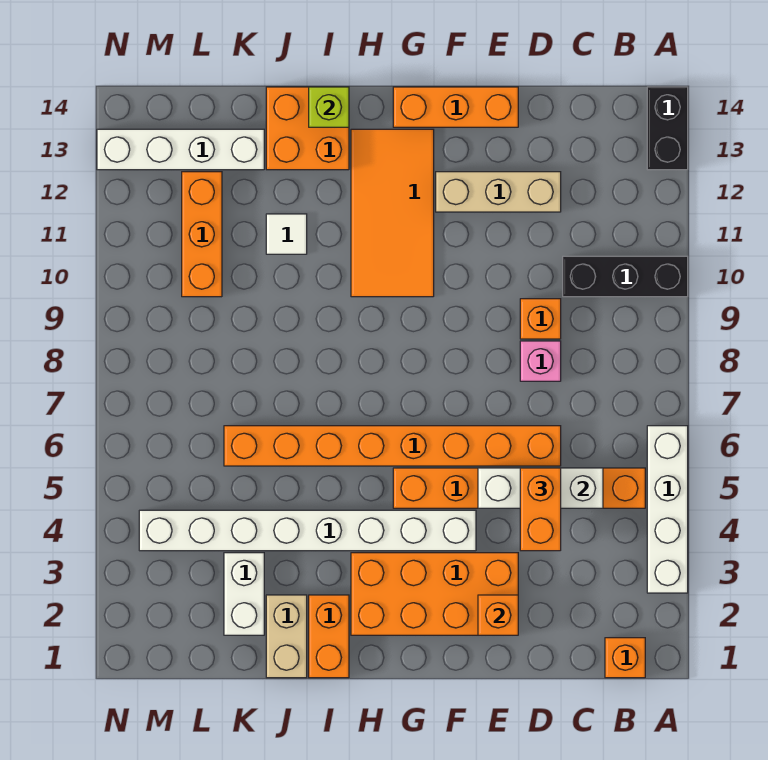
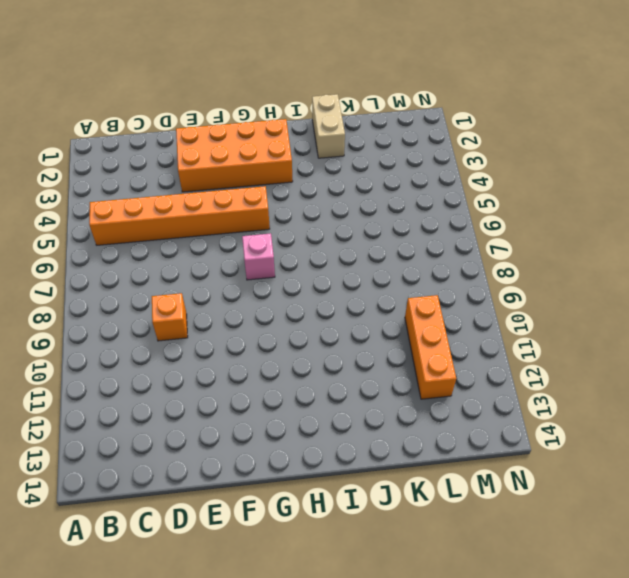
pink brick G7 level 1 -> pink brick D8 level 1
none -> white brick A3:A6 level 1
none -> black brick A10:C10 level 1
none -> black brick A13:A14 level 1

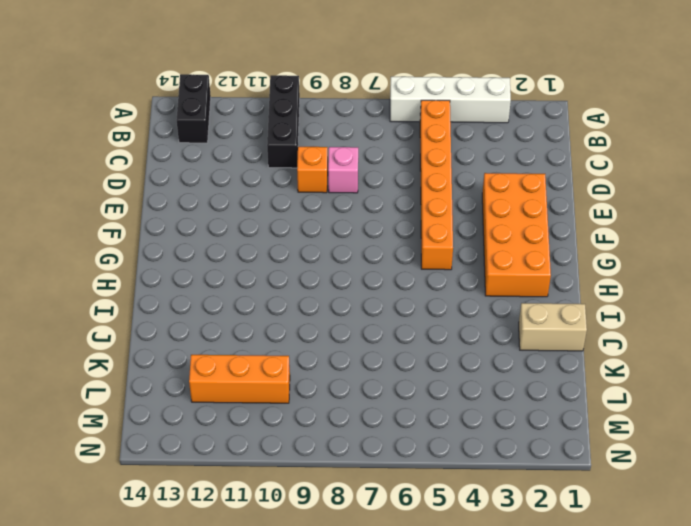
black brick A13:B13 level 1 -> black brick A13:A14 level 1
none -> orange brick B1 level 1
none -> orange brick D6:K6 level 1
none -> tan brick D12:F12 level 1

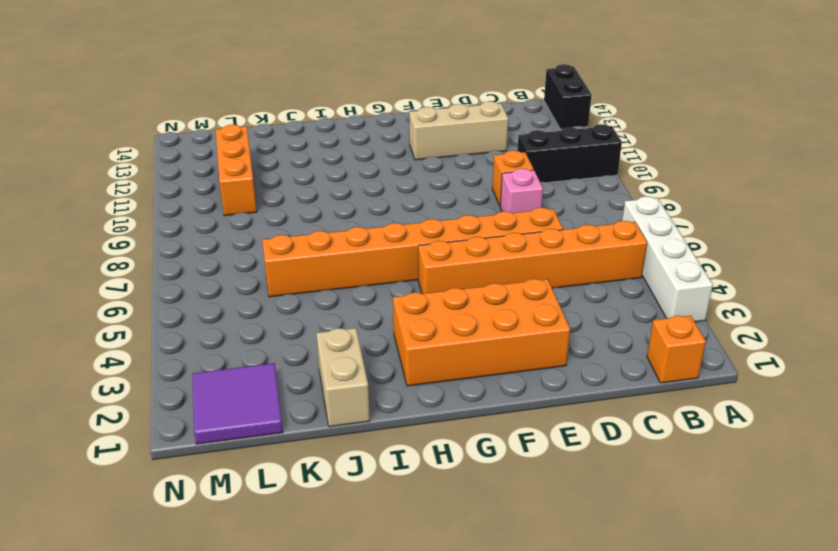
purple tile L1:M2 level 1 -> none
none -> orange brick E14:G14 level 1
none -> white brick F4:M4 level 1
none -> orange tile G10:H13 level 1

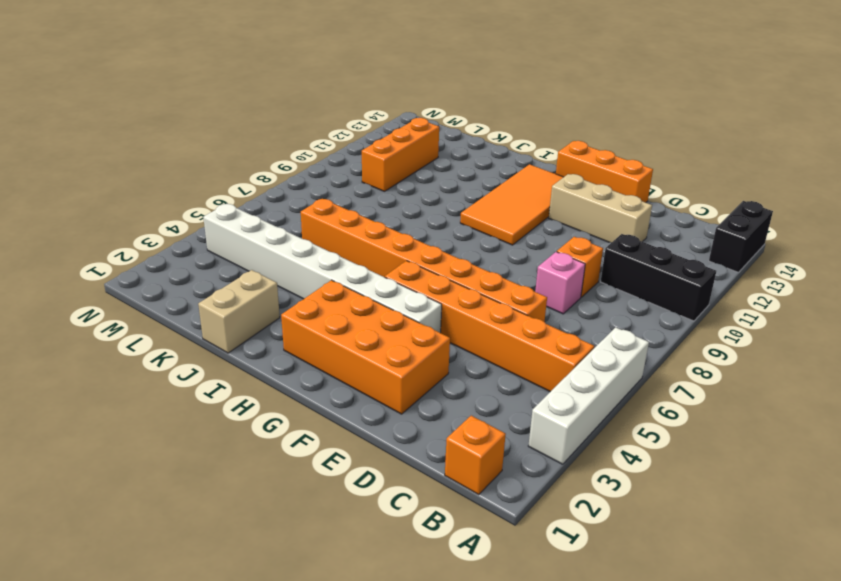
none -> orange brick I1:I2 level 1
none -> orange brick I13:J14 level 1
none -> white tile J11 level 1

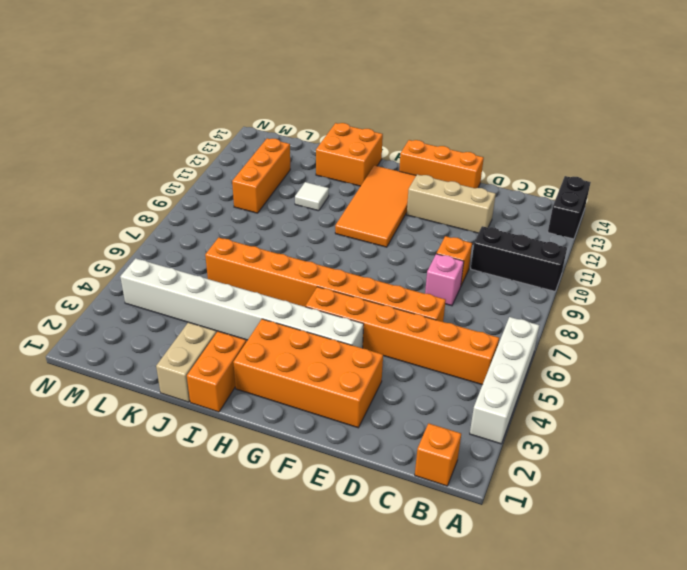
none -> white brick K2:K3 level 1
none -> white brick K13:N13 level 1
none -> white brick C5:E5 level 2

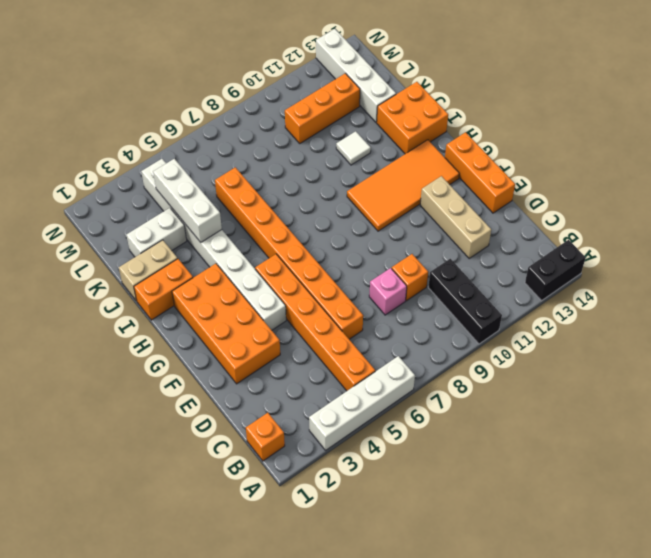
white brick J4:L4 level 2 -> white brick C5:E5 level 2
none -> orange brick E2 level 2
none -> lime brick I14 level 2
none -> orange brick D4:D5 level 3

